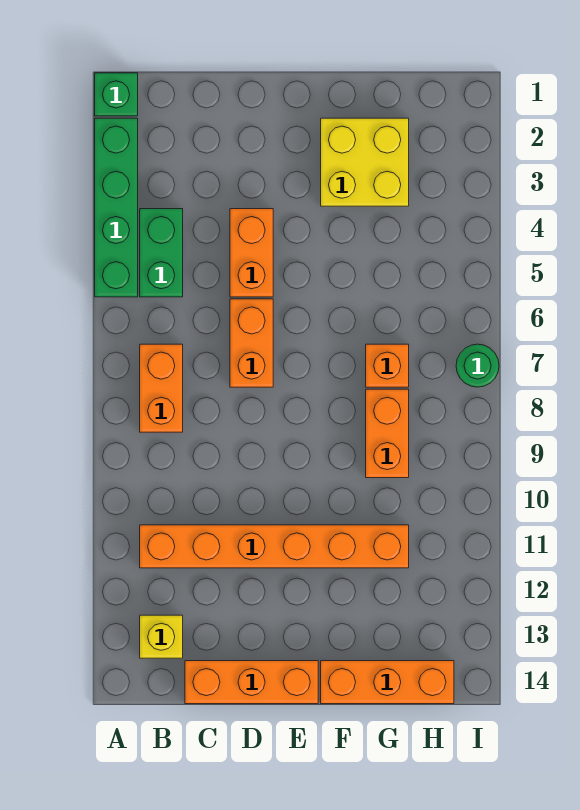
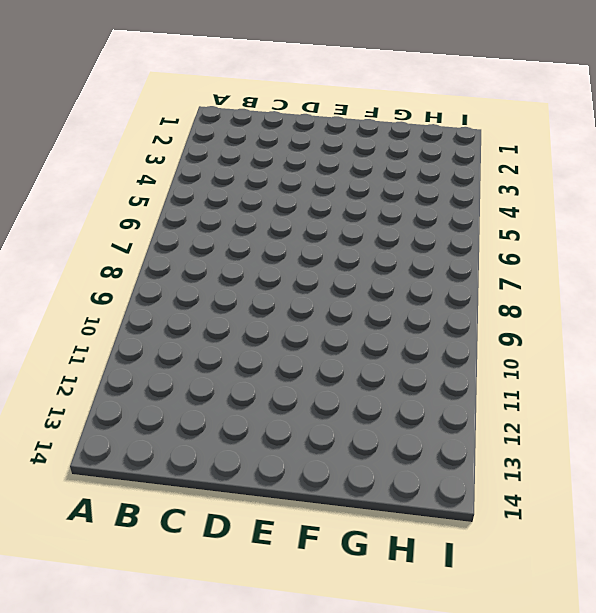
none -> green brick A1 level 1
none -> green brick A2:A5 level 1
none -> green brick B4:B5 level 1

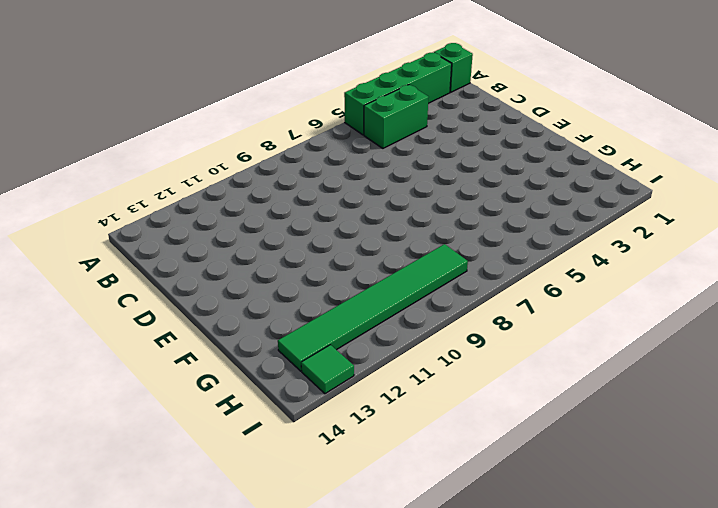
green tile H8:H13 level 1 -> none
green tile I13 level 1 -> none
none -> orange brick B7:B8 level 1
none -> orange brick B11:G11 level 1
none -> yellow brick B13 level 1

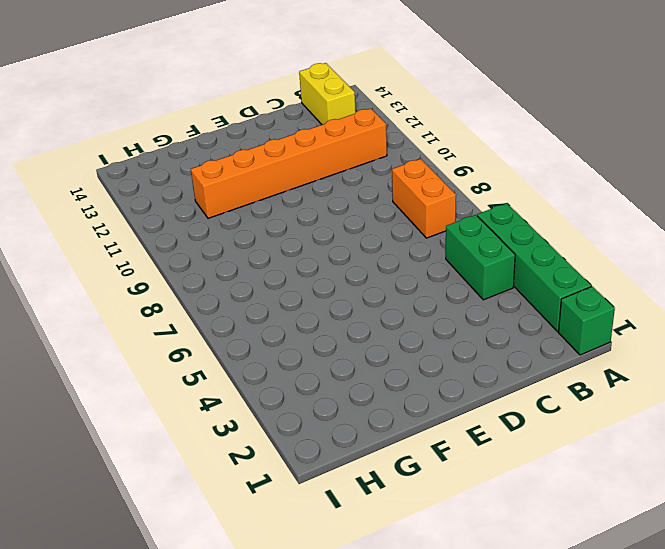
yellow brick B13:B14 level 1 -> yellow brick B13 level 1
none -> orange brick C14:E14 level 1
none -> orange brick D4:D5 level 1
none -> orange brick D6:D7 level 1

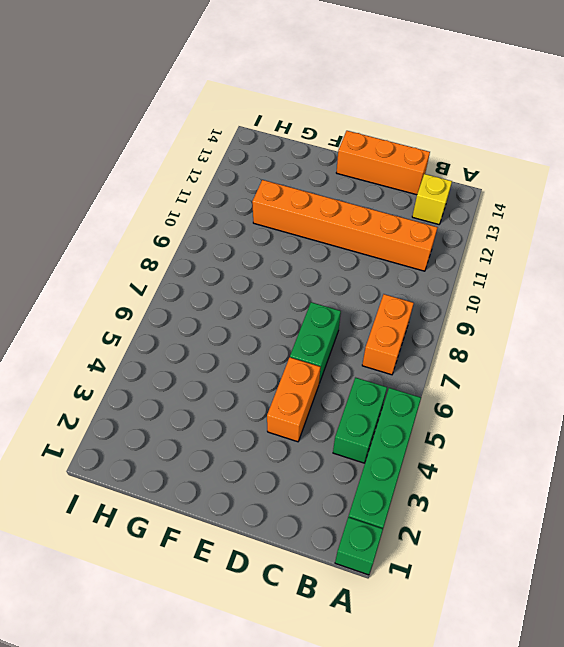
green brick D6:D7 level 1 -> orange brick D6:D7 level 1
none -> yellow brick F2:G3 level 1
none -> orange brick F14:H14 level 1
none -> orange brick G7 level 1

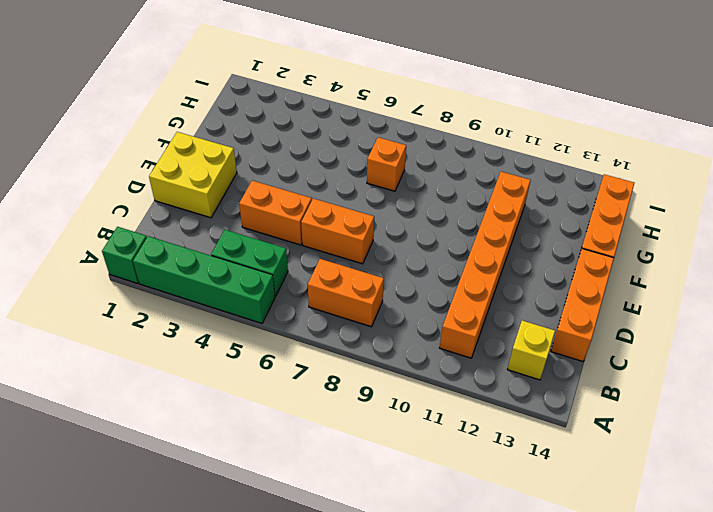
yellow brick D1:E2 level 1 -> yellow brick F2:G3 level 1
none -> orange brick G8:G9 level 1
none -> green round brick I7 level 1

